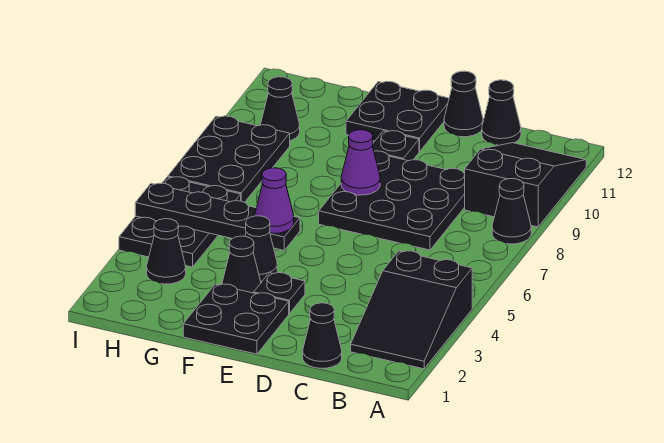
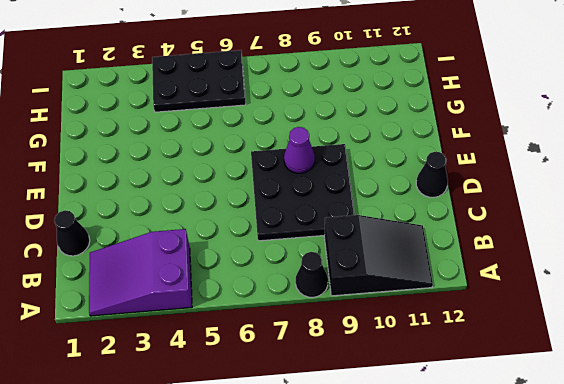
purple slope A2:B4 level 1 top 4 -> black slope A2:B4 level 1 top 4
none -> black cone C12 level 1
none -> black plate E1:F2 level 1
none -> black plate E3 level 1

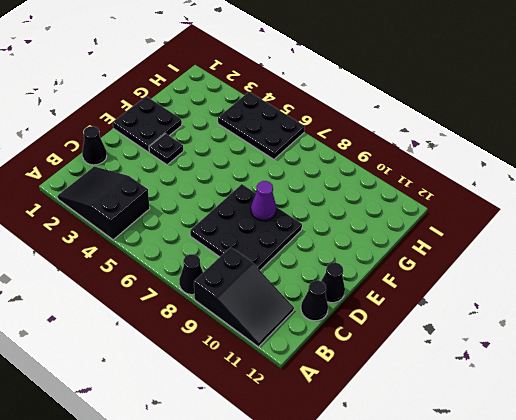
none -> black plate E10 level 1
none -> black plate E11:F12 level 1
none -> black cone F3 level 1

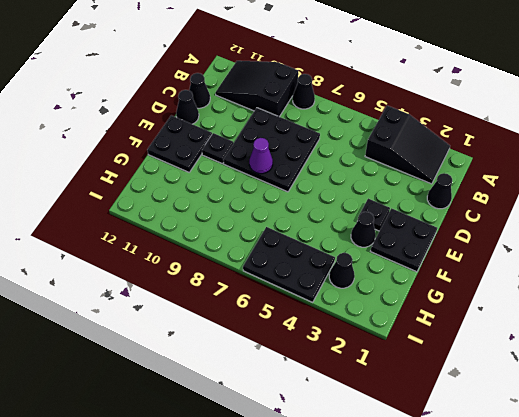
none -> black cone F4 level 1
none -> black plate H7:I9 level 1
none -> black cone H10 level 1

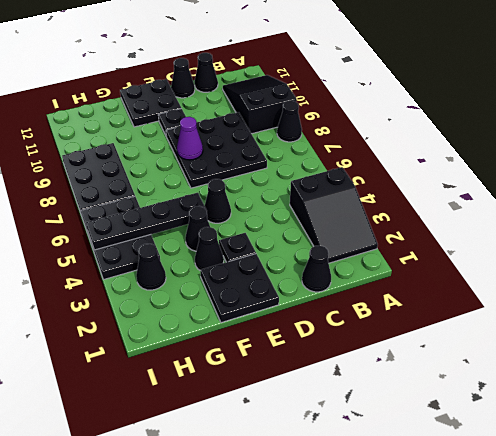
black cone E5 level 1 -> black cone H10 level 1
none -> purple cone F5 level 3

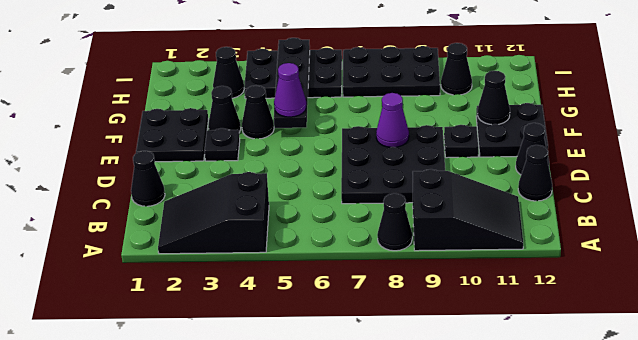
black cone F11 level 2 -> none

